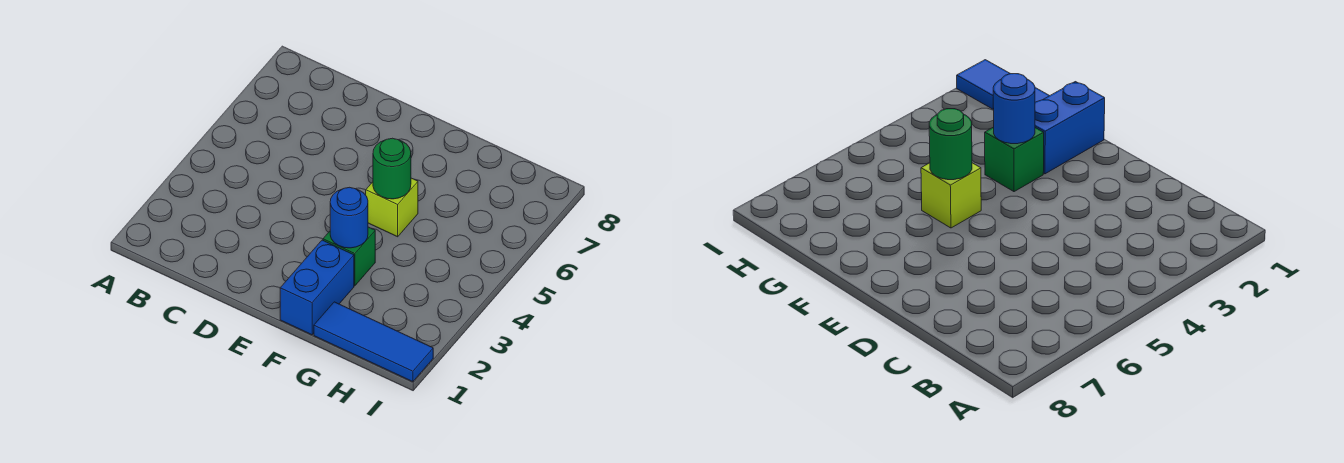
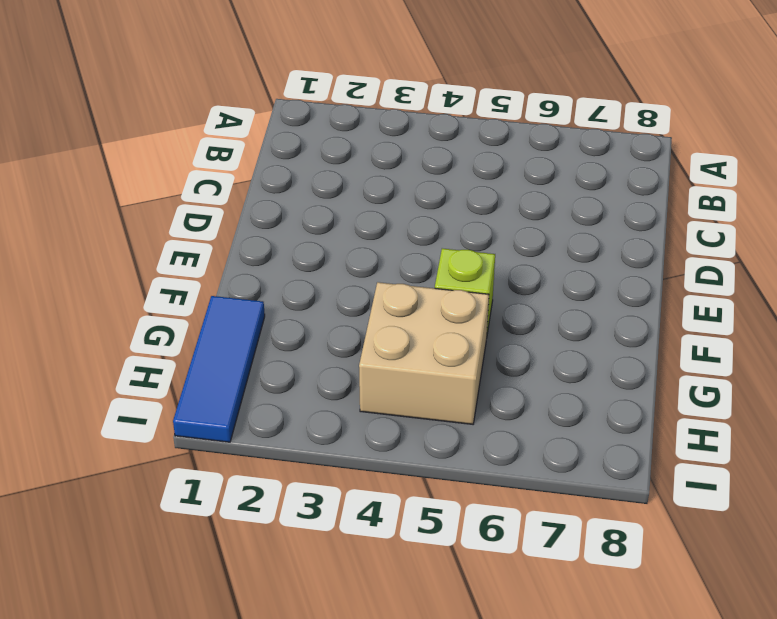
tan brick G4:H5 level 1 -> none
none -> blue brick F1:F2 level 1
none -> green brick F3 level 1

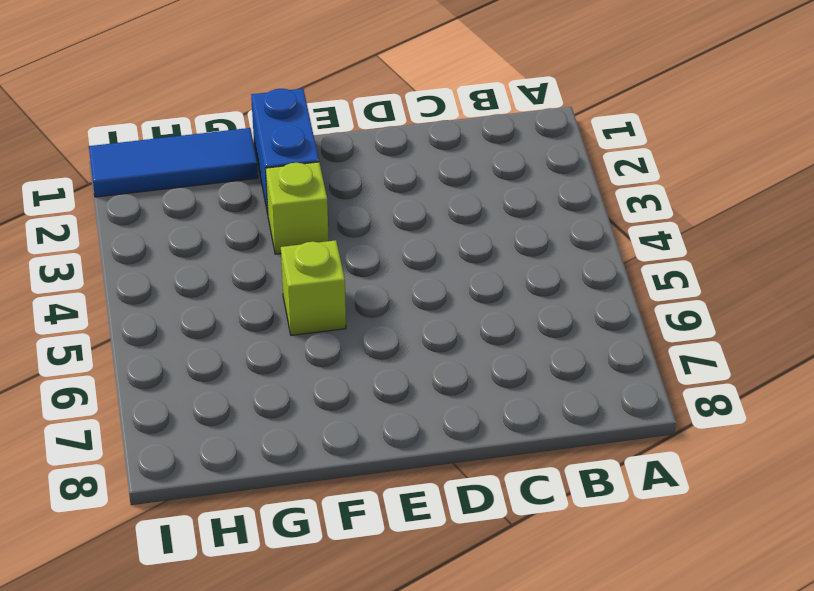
lime brick F3 level 1 -> green brick F3 level 1
none -> blue round brick F3 level 2
none -> green round brick F5 level 2

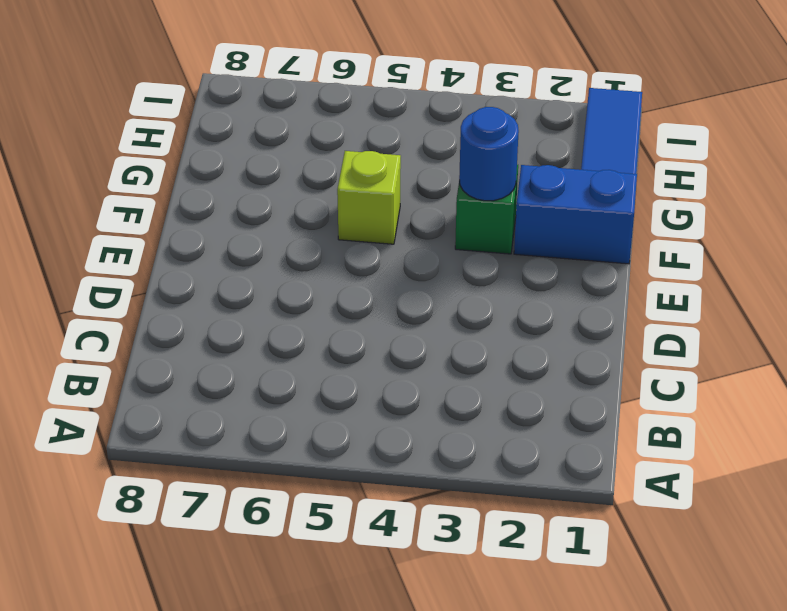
none -> green round brick F5 level 2

